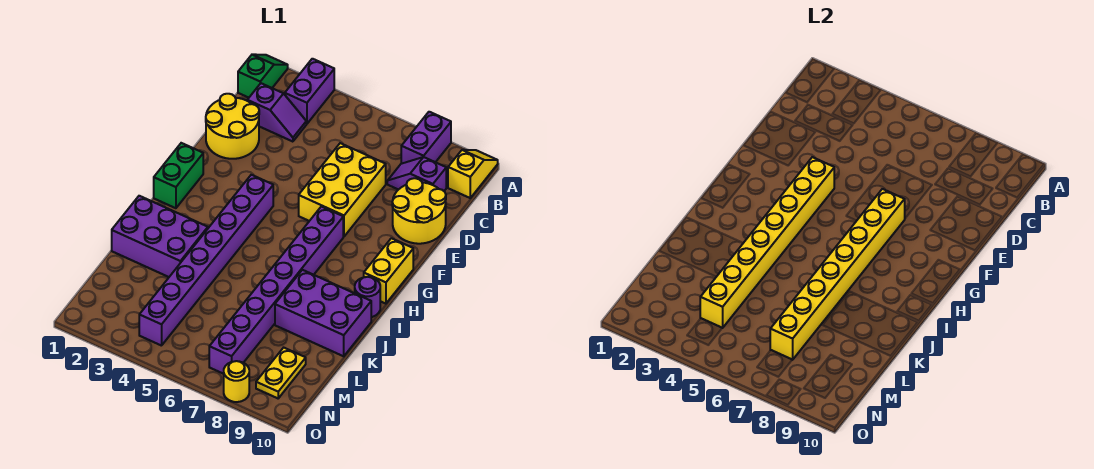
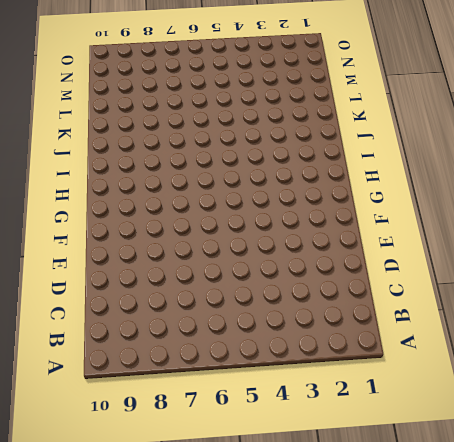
none -> green slope A1:B1 level 1 top B
none -> purple brick A3:B3 level 1
none -> purple brick A8:B8 level 1

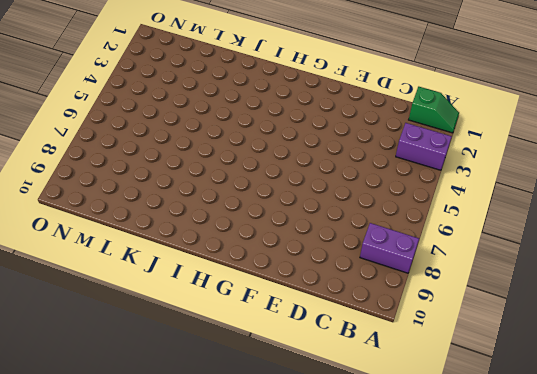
none -> yellow slope A10:B10 level 1 top B
none -> purple slope C2:C3 level 1 top 2
none -> purple slope C8:C9 level 1 top 9

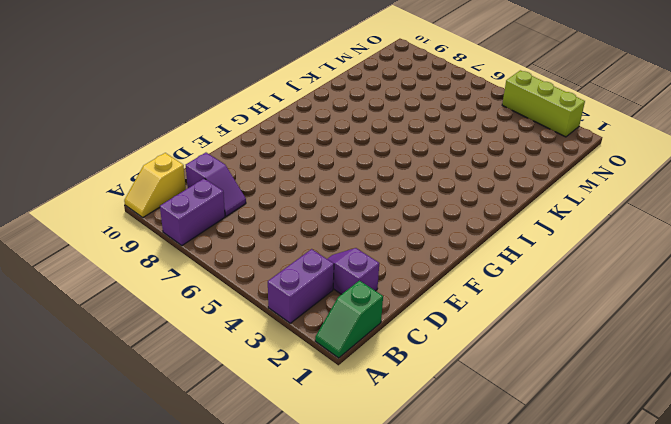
lime brick O2:O4 level 1 -> none
none -> yellow round brick D1:E2 level 1
none -> yellow brick D6:F7 level 1
none -> yellow round brick D9:E10 level 1

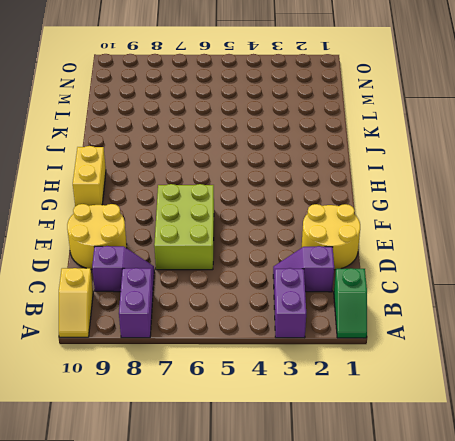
lime brick D6:F7 level 1 -> yellow brick D6:F7 level 1
none -> green brick G1:H1 level 1
none -> purple brick G4:N4 level 1
none -> purple brick G7:N7 level 1

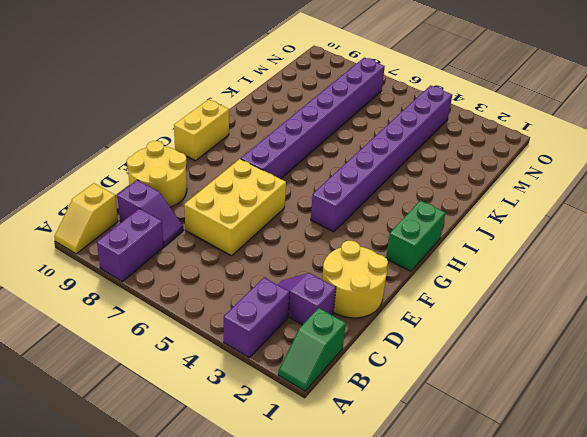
none -> purple round brick I10 level 1
none -> purple brick J1:K3 level 1
none -> purple brick J8:K10 level 1

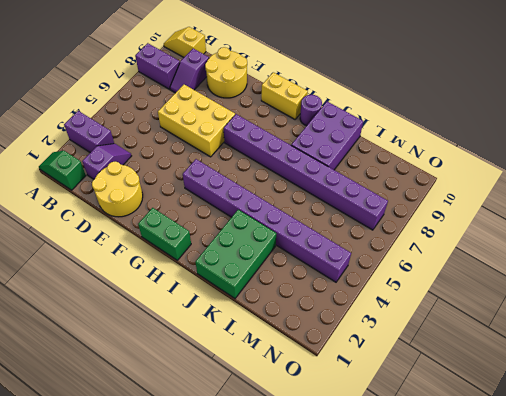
green brick J1:K3 level 1 -> purple brick J1:K3 level 1
none -> yellow plate M9:N9 level 1
none -> yellow round brick O8 level 1
none -> yellow brick F4:M4 level 2

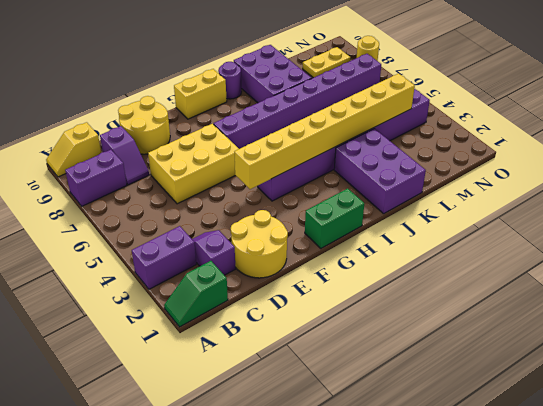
none -> yellow brick F7:M7 level 2

